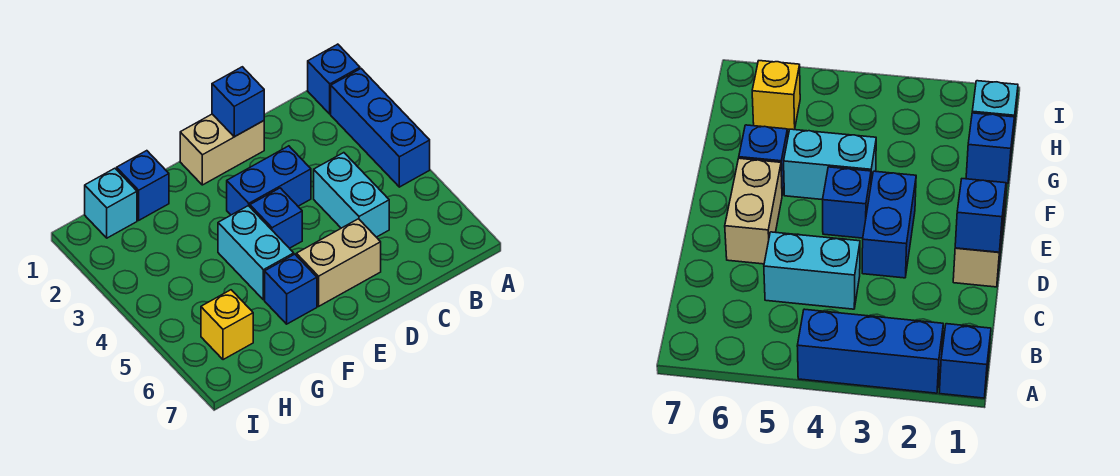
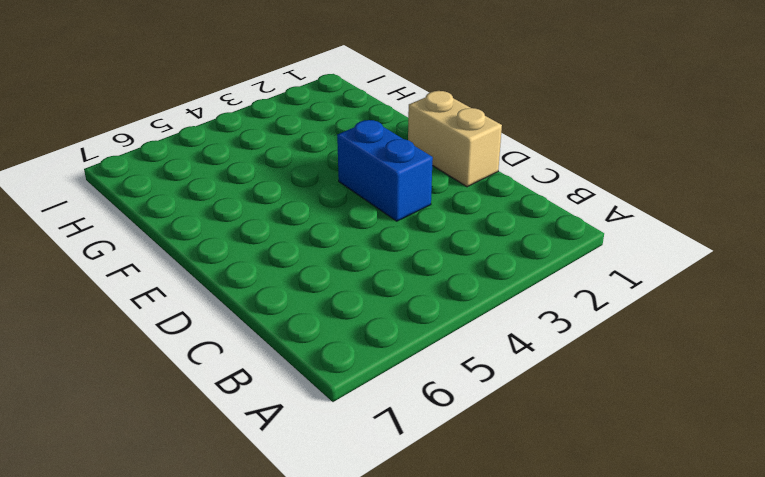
none -> blue brick A1 level 1
none -> blue brick A2:A4 level 1
none -> cyan brick C4:C5 level 1

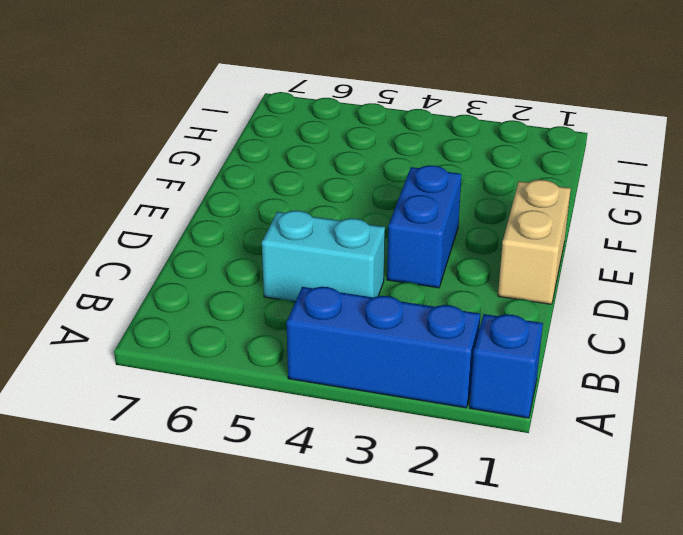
none -> tan brick D6:E6 level 1
none -> blue brick E4 level 1
none -> cyan brick F4:F5 level 1

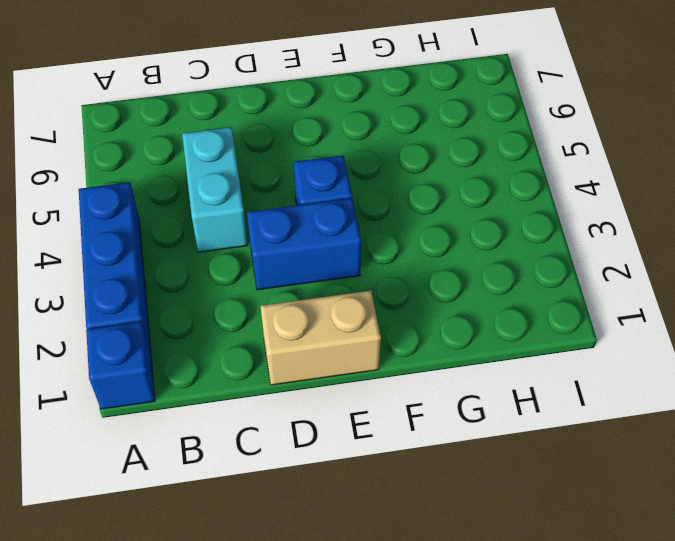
none -> tan brick D6:E6 level 1
none -> cyan brick F4:F5 level 1
none -> blue brick F6 level 1

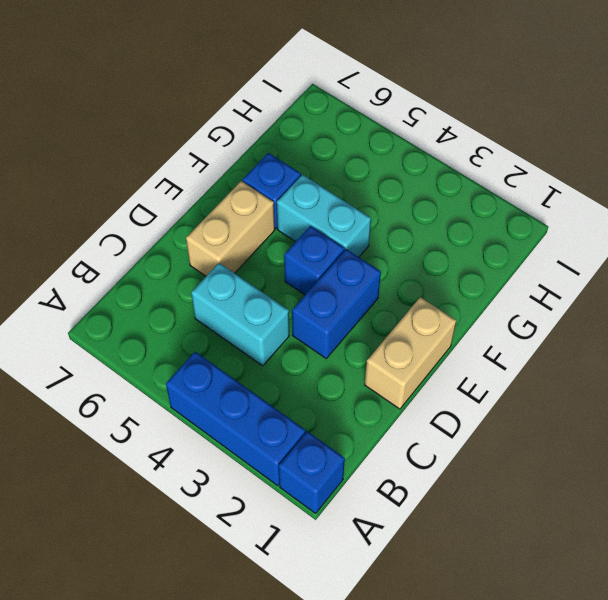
none -> blue brick G1 level 1
none -> cyan brick H1 level 1
none -> yellow brick H6 level 1

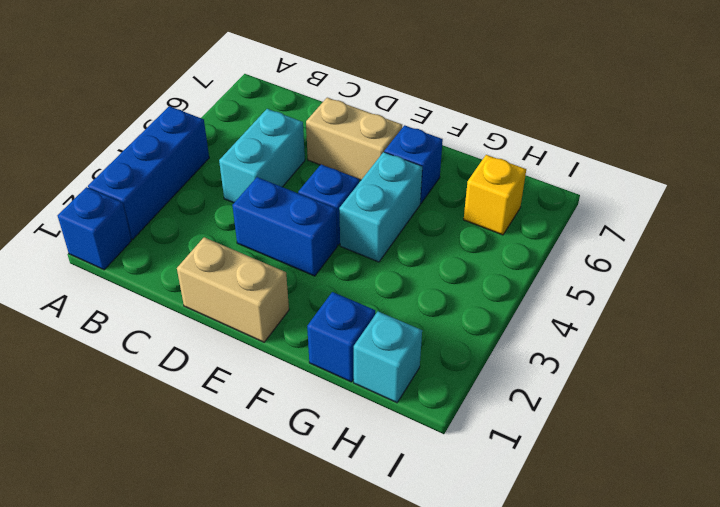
none -> blue brick D1 level 2

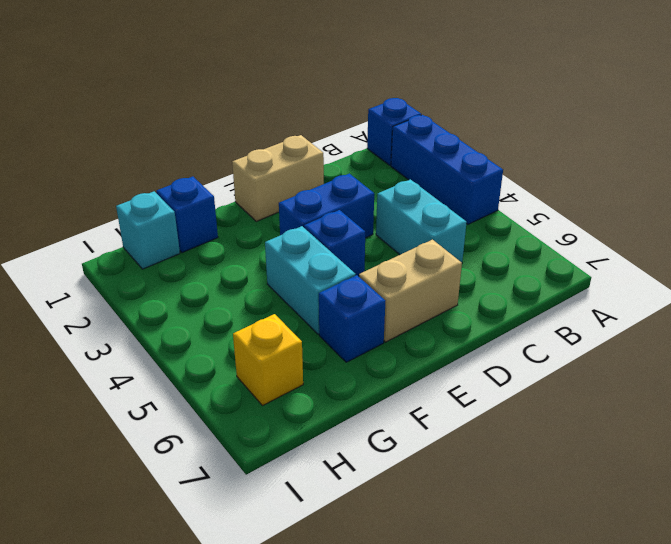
none -> blue brick D1 level 2

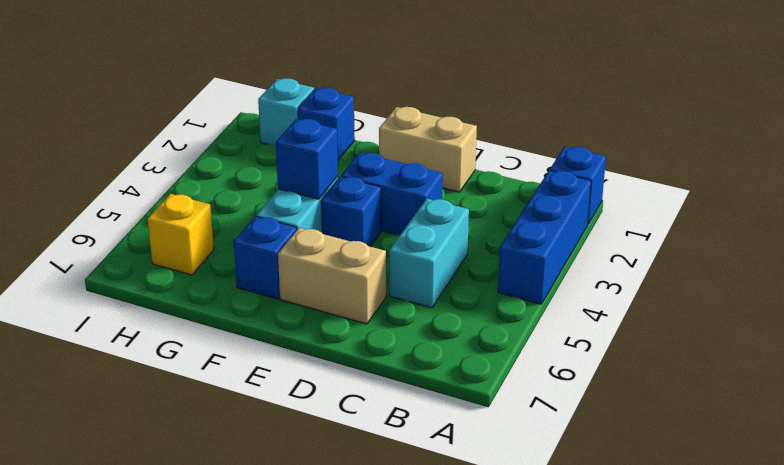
blue brick F4 level 2 -> blue brick D1 level 2

